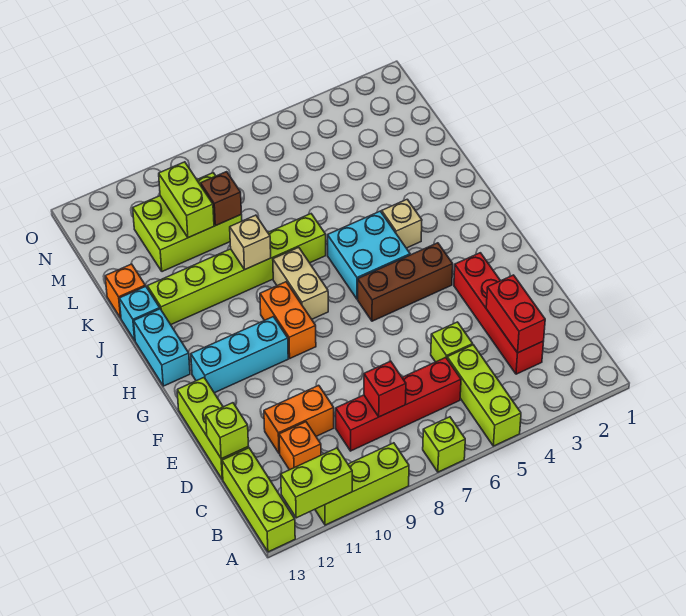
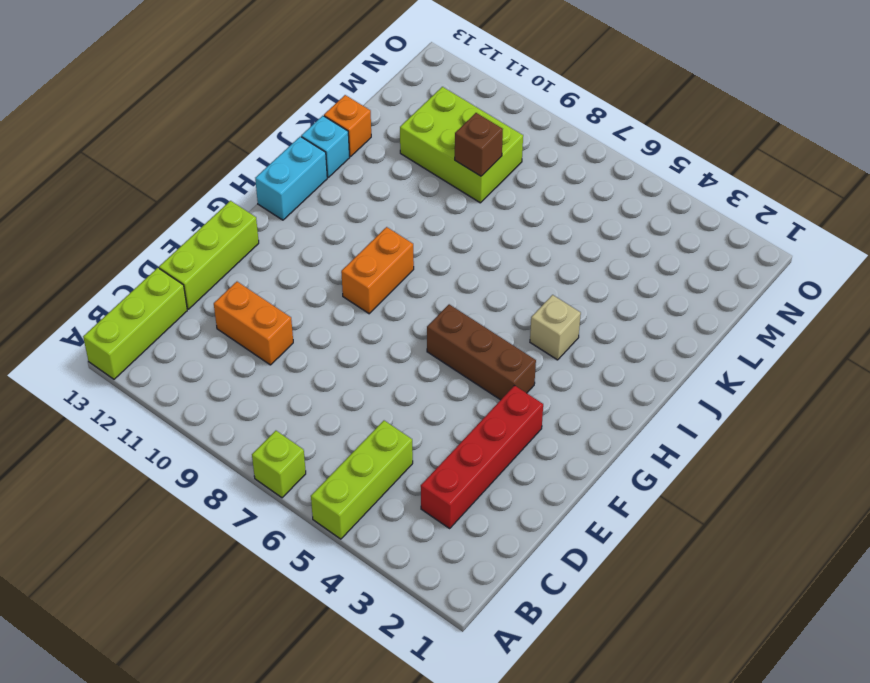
none -> lime brick A9:A11 level 1
none -> red brick C6:C9 level 1
none -> orange brick C11 level 1

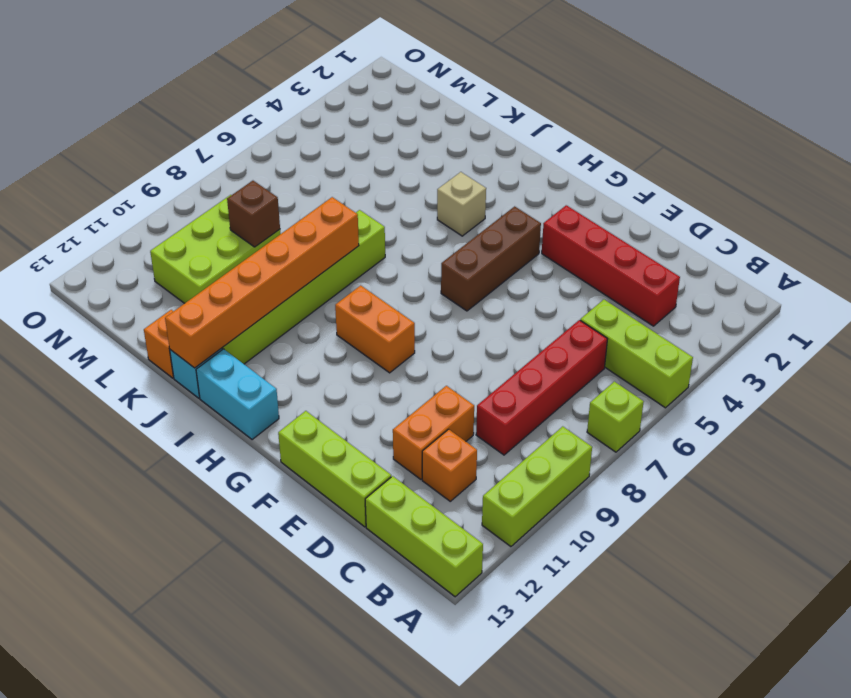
orange brick J8:J13 level 2 -> tan brick J9 level 2
none -> lime brick D5 level 1
none -> cyan brick G10:G12 level 1
none -> cyan brick H5:I6 level 1

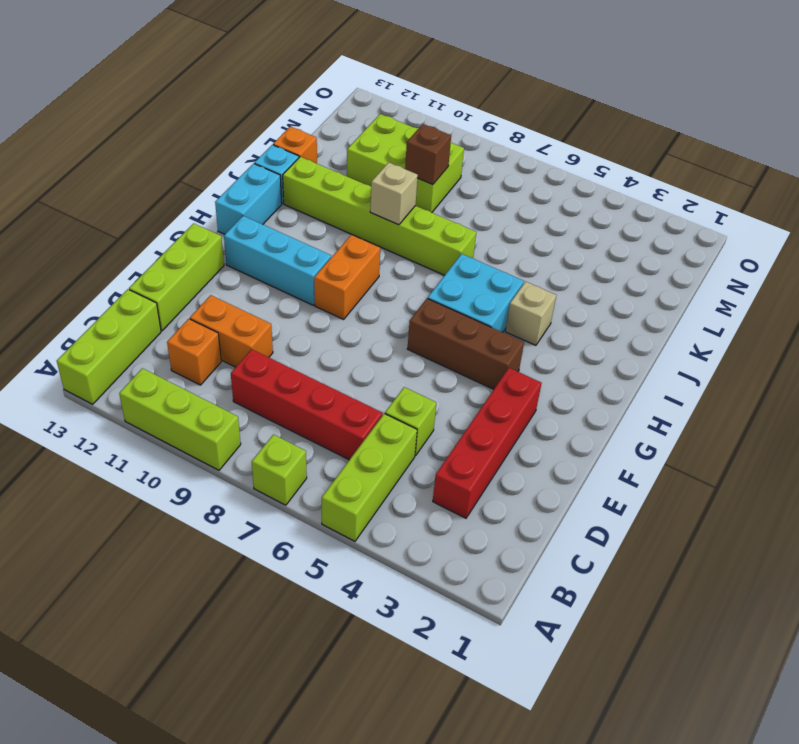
none -> tan brick H8:I8 level 1
none -> lime brick A11:A12 level 2
none -> red brick C3:D3 level 2

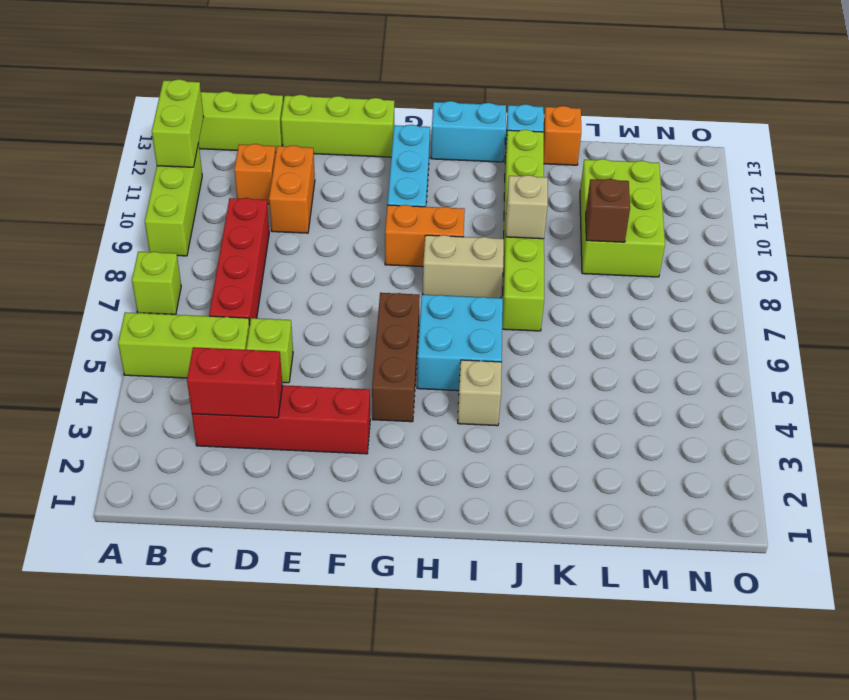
none -> red brick C8 level 2
none -> lime brick D13 level 2
none -> lime brick L10:M10 level 2

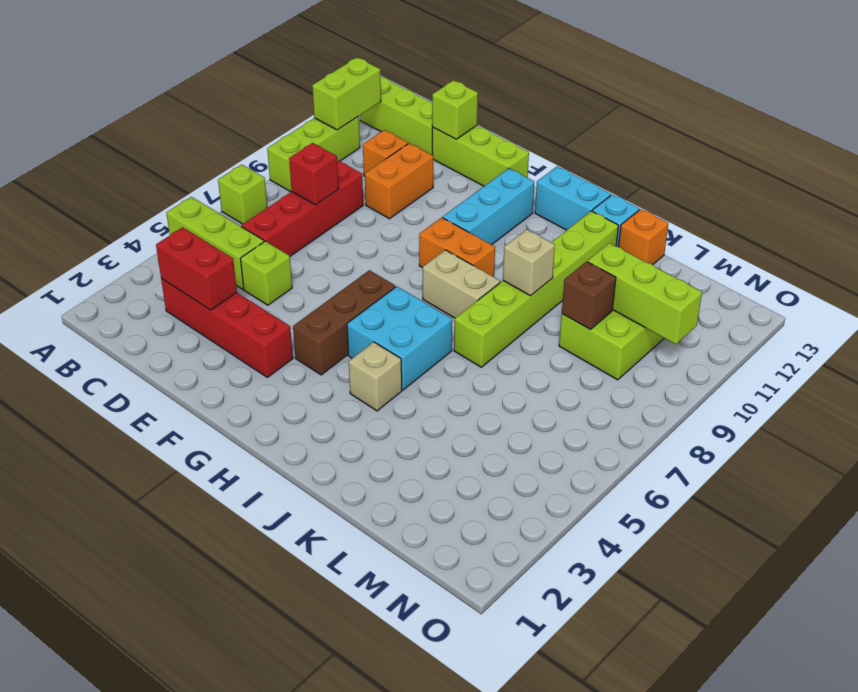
lime brick L10:N10 level 2 -> lime brick L10:M10 level 2

